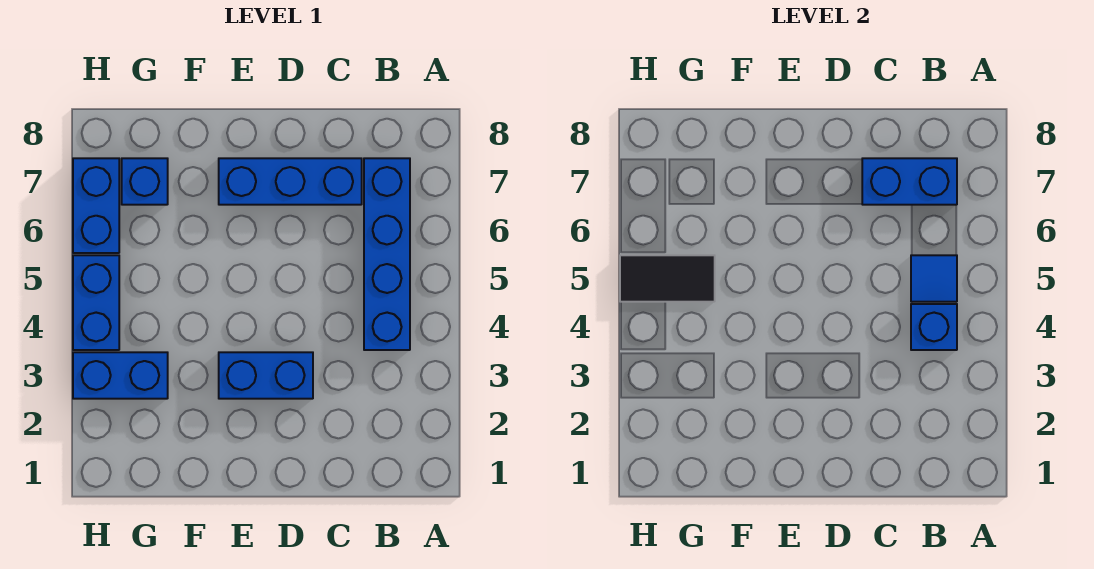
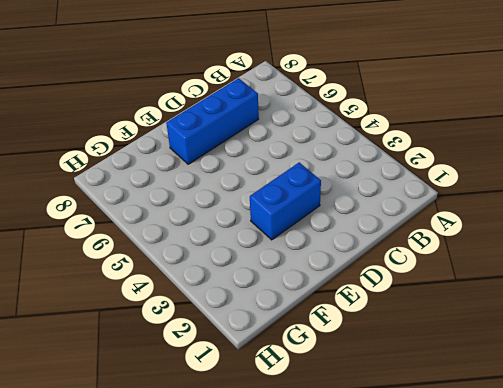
none -> blue brick B4:B7 level 1
none -> blue brick G3:H3 level 1

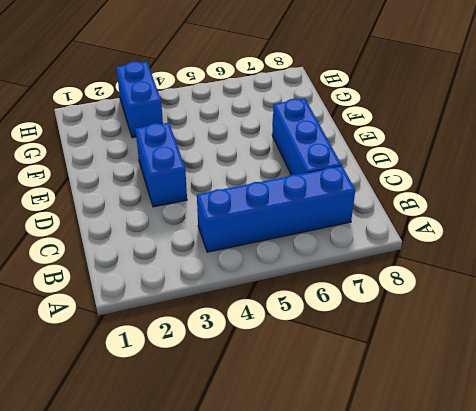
none -> blue brick G7 level 1
none -> blue brick H4:H5 level 1

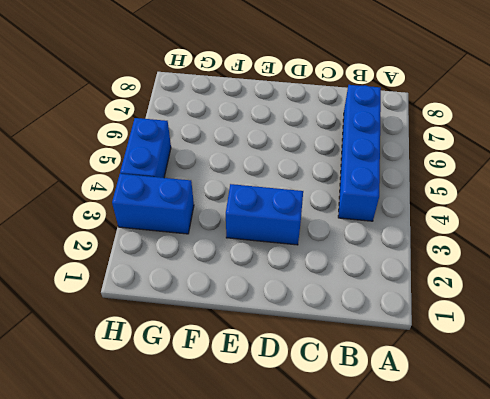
none -> blue brick C7:E7 level 1
none -> blue brick G7 level 1

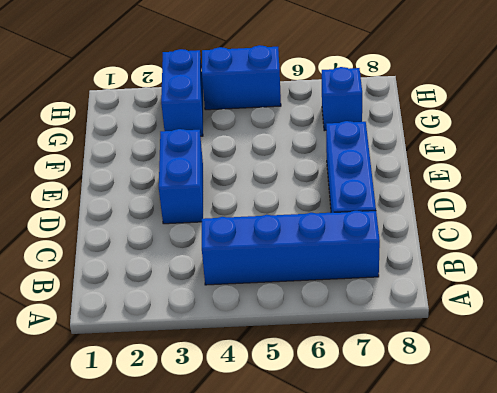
none -> blue brick H6:H7 level 1
none -> blue brick B4 level 2

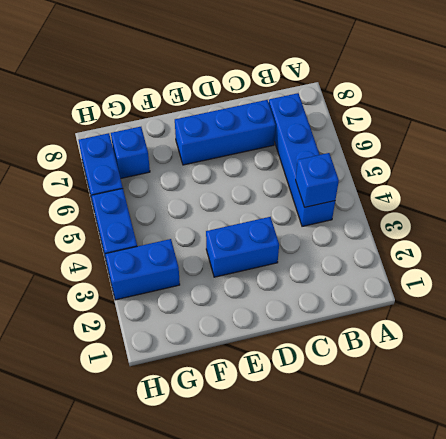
none -> blue tile B5 level 2
none -> blue brick B7:C7 level 2

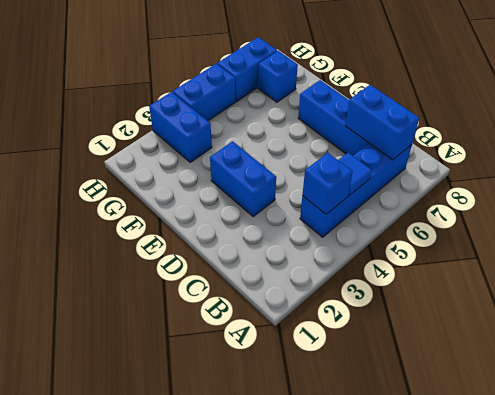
none -> black tile G5:H5 level 2

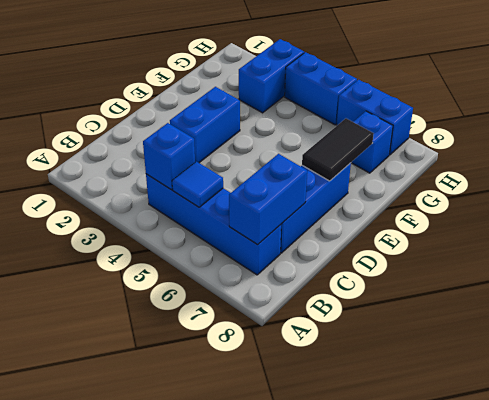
black tile E7:F7 level 2 -> black tile G5:H5 level 2

